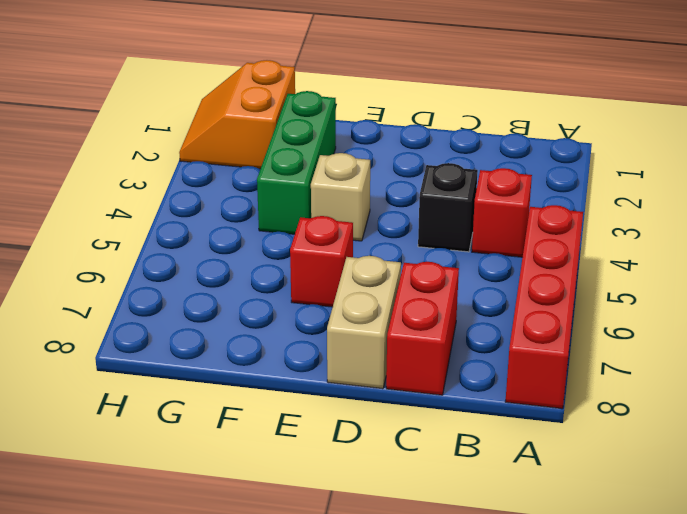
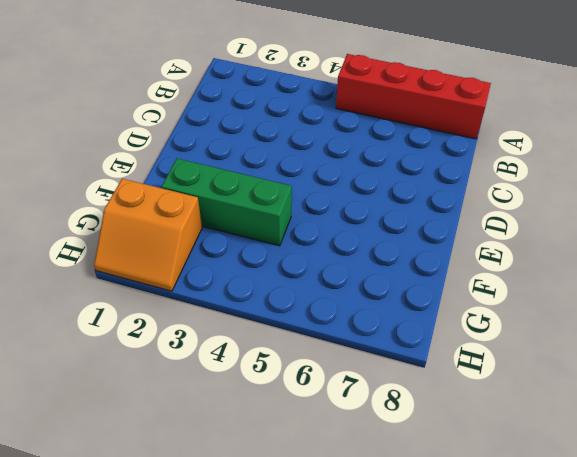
none -> red brick B4 level 1
none -> black brick C4 level 1

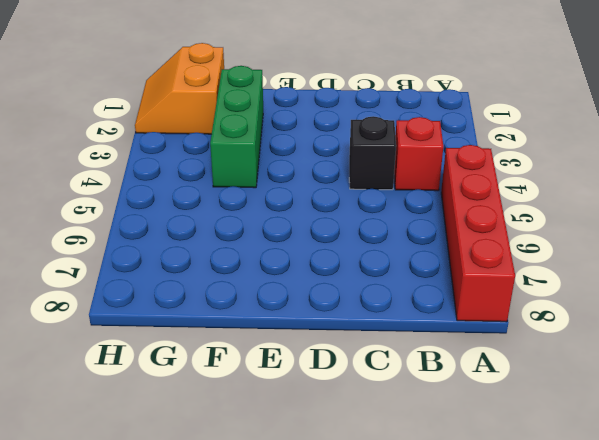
none -> red brick C7:C8 level 1
none -> tan brick D7:D8 level 1

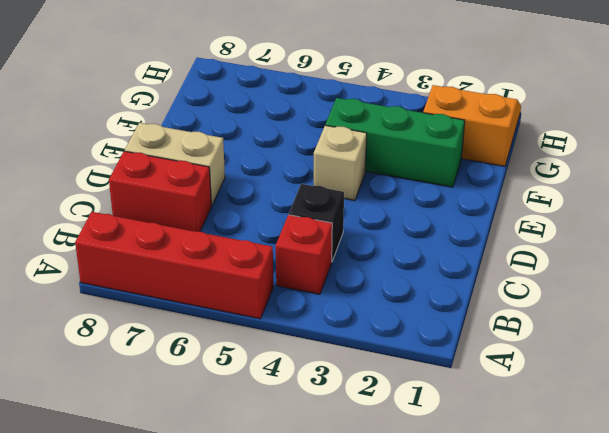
none -> red brick E6 level 1

